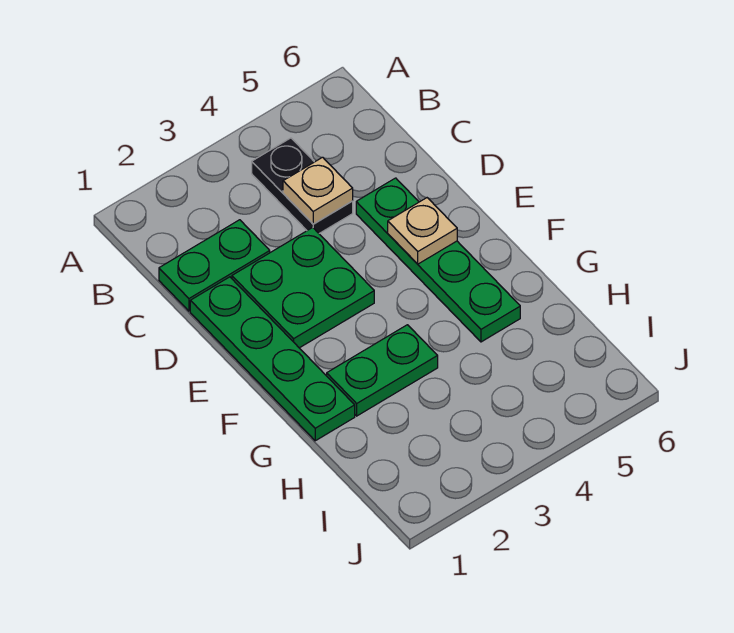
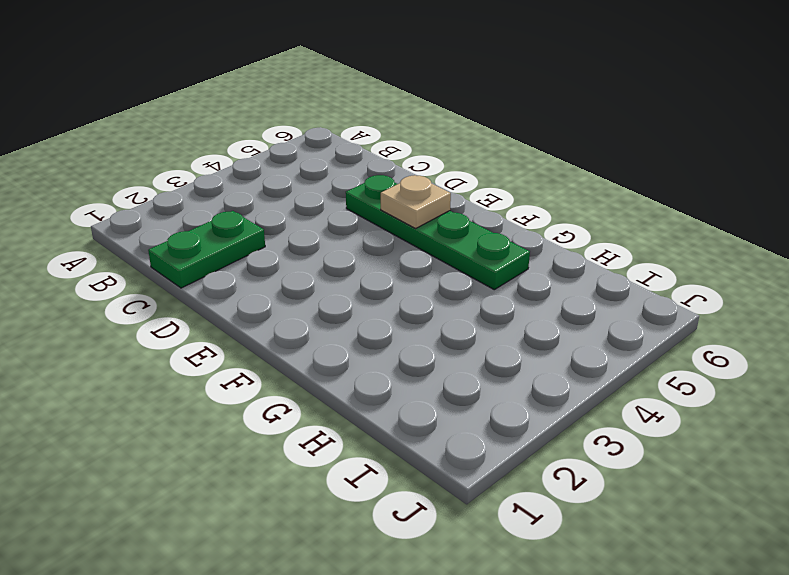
none -> black plate B4:C4 level 1
none -> green plate D1:G1 level 1

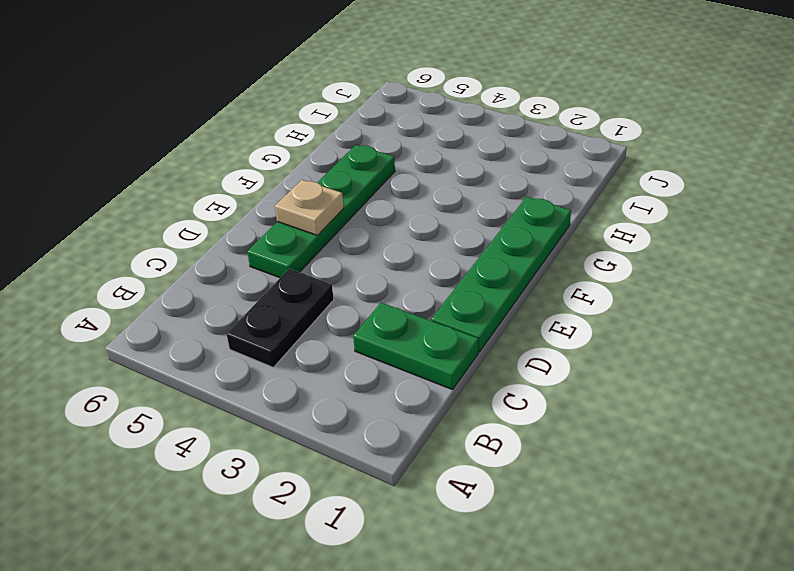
none -> green plate D2:E3 level 1
none -> green plate G2:G3 level 1

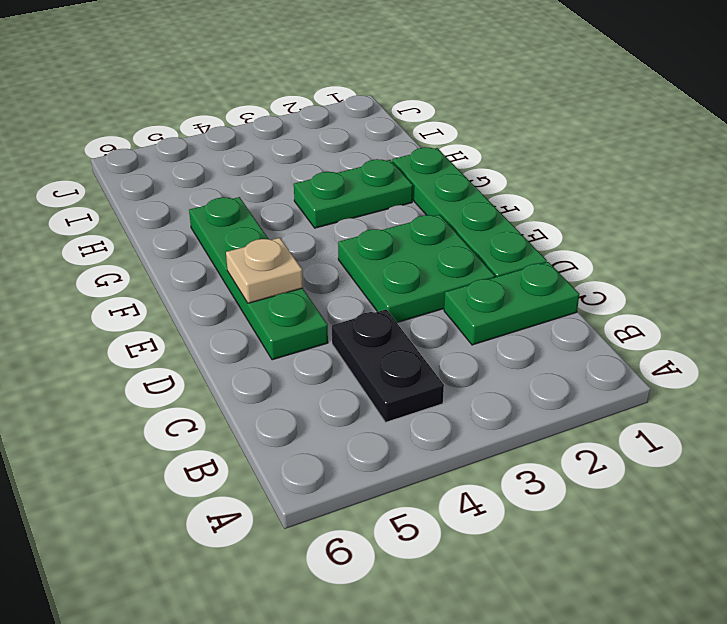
none -> tan plate C4 level 2

